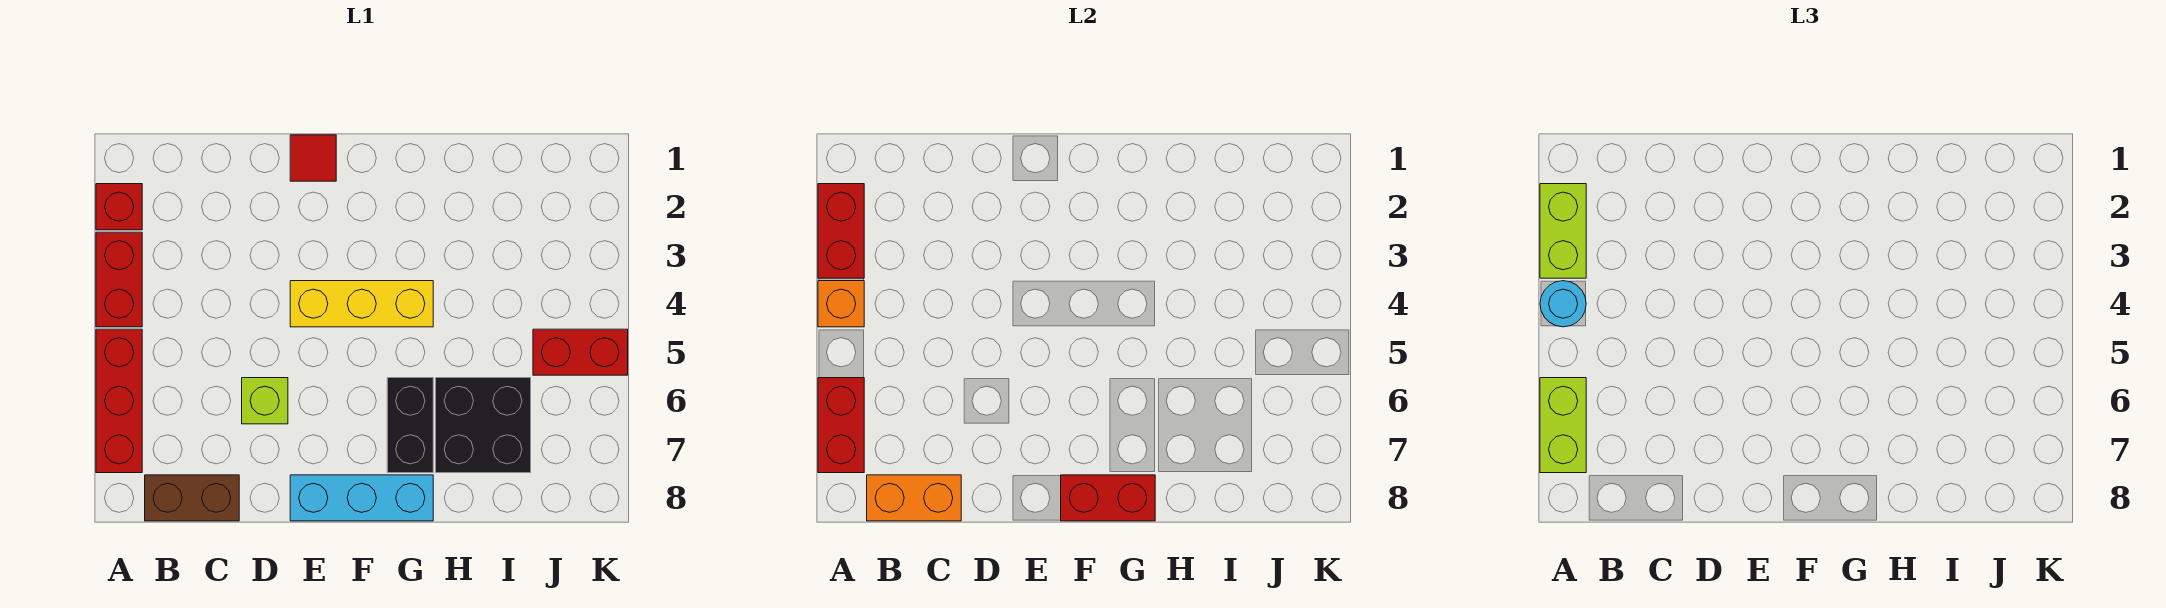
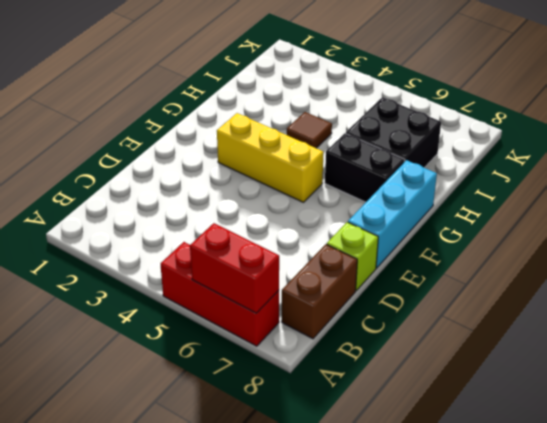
lime brick D8 level 1 -> lime brick D6 level 1
yellow brick F3:F5 level 1 -> yellow brick E4:G4 level 1
brown tile H4 level 1 -> none
none -> red brick A2 level 1
none -> red brick A3:A4 level 1
none -> red tile E1 level 1

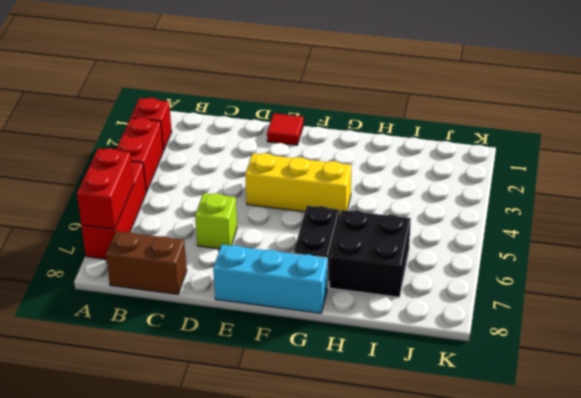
none -> red brick J5:K5 level 1
none -> red brick A2:A3 level 2
none -> orange brick A4 level 2

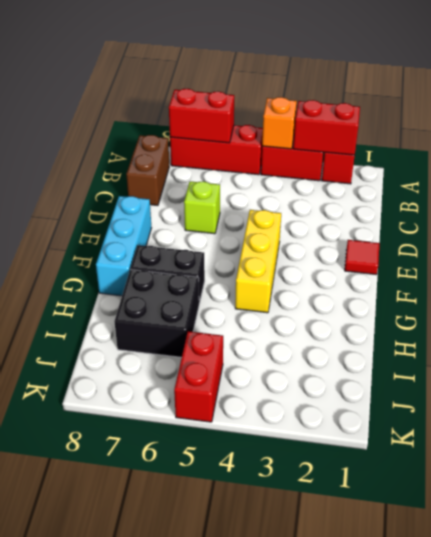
none -> orange brick B8:C8 level 2
none -> red brick F8:G8 level 2
none -> lime brick A2:A3 level 3

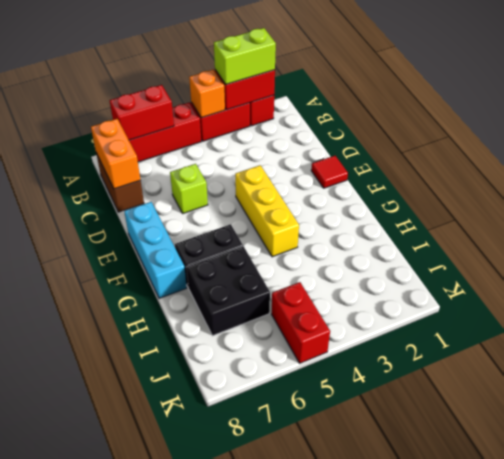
none -> red brick F8:G8 level 2
none -> cyan round brick A4 level 3
none -> lime brick A6:A7 level 3

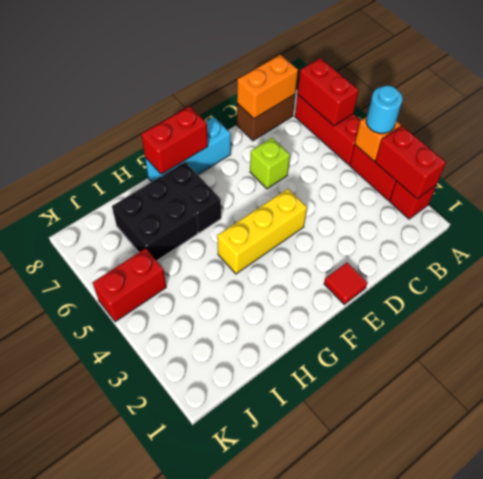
none -> lime brick A2:A3 level 3
none -> lime brick A6:A7 level 3

